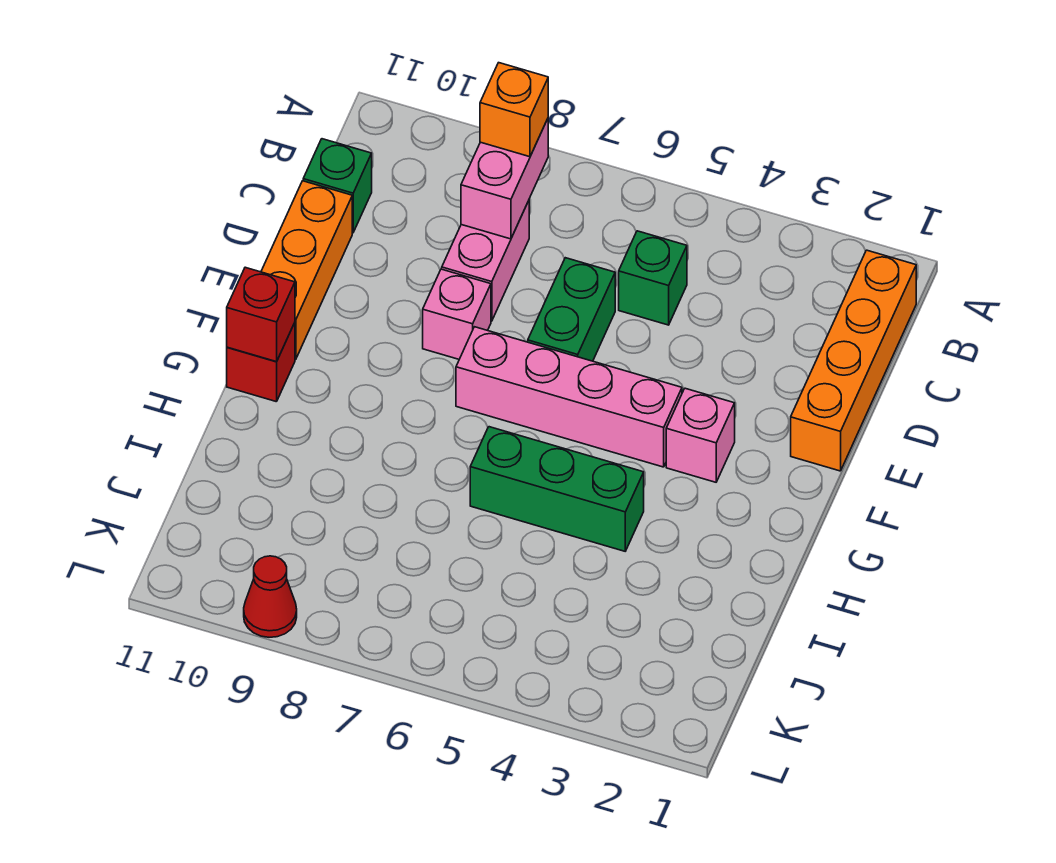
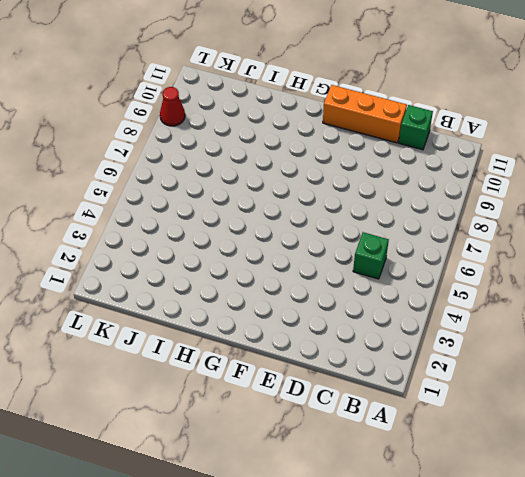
none -> orange brick B1:E1 level 1
none -> pink brick C8:D8 level 1
none -> green brick D6:E6 level 1

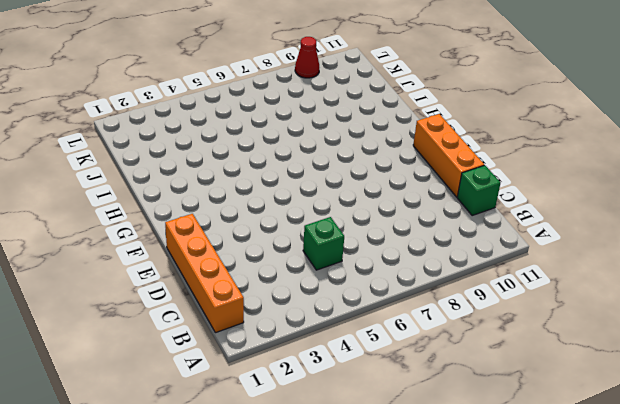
none -> pink brick C8:D8 level 1
none -> green brick D6:E6 level 1
none -> pink brick E8 level 1

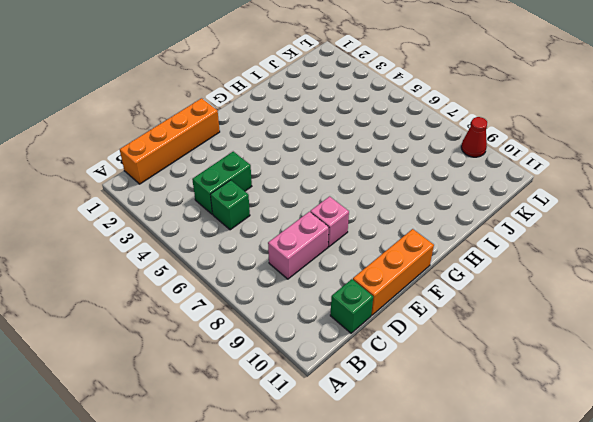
green brick C4:D4 level 1 -> green brick D6:E6 level 1
none -> pink brick F3 level 1
none -> pink brick F4:F7 level 1
none -> red brick G11 level 1

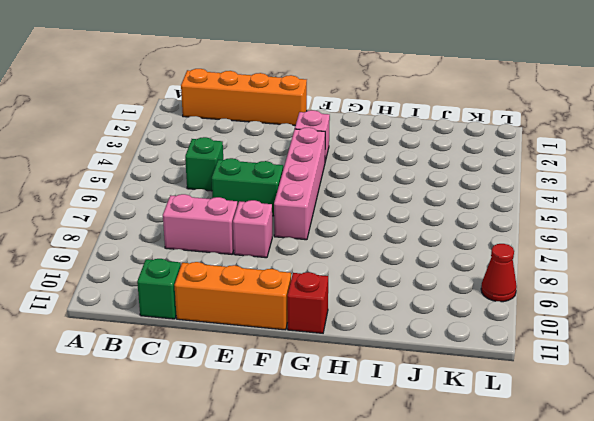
none -> green brick H4:H6 level 1
none -> pink brick B8:C8 level 2
none -> red brick G11 level 2

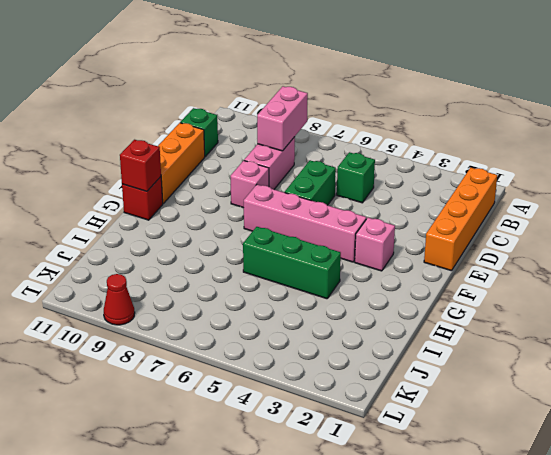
none -> orange brick B8 level 3

